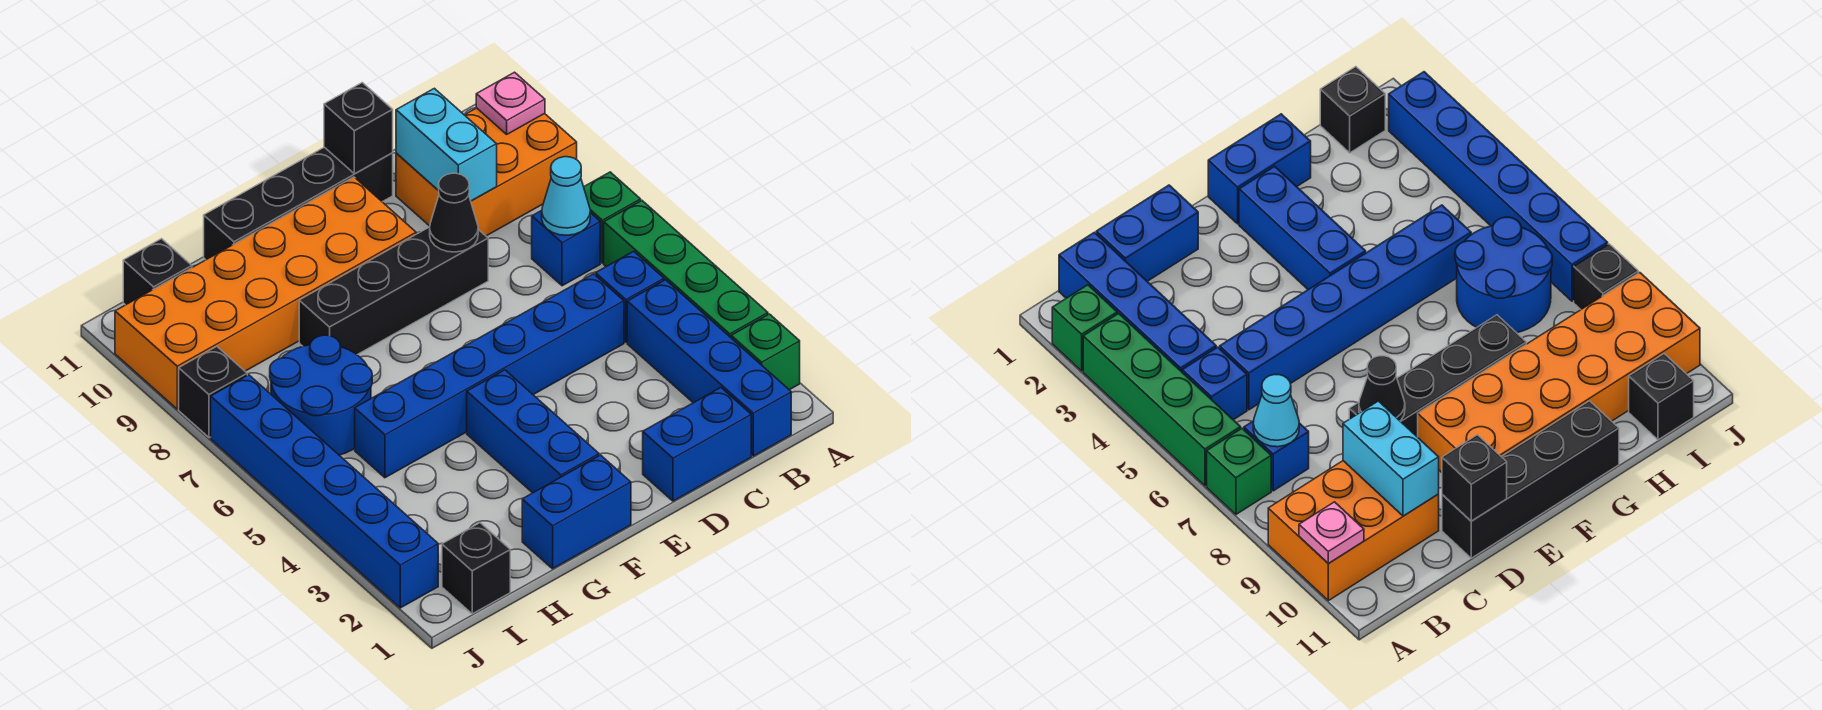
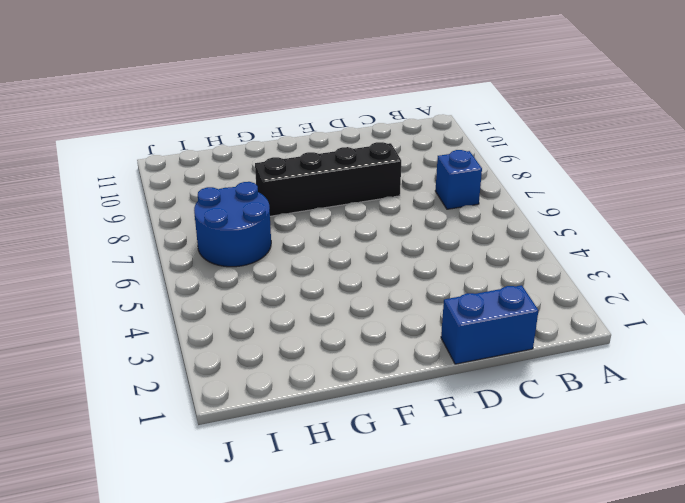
none -> green brick A2 level 1
none -> green brick A3:A6 level 1
none -> green brick A7 level 1

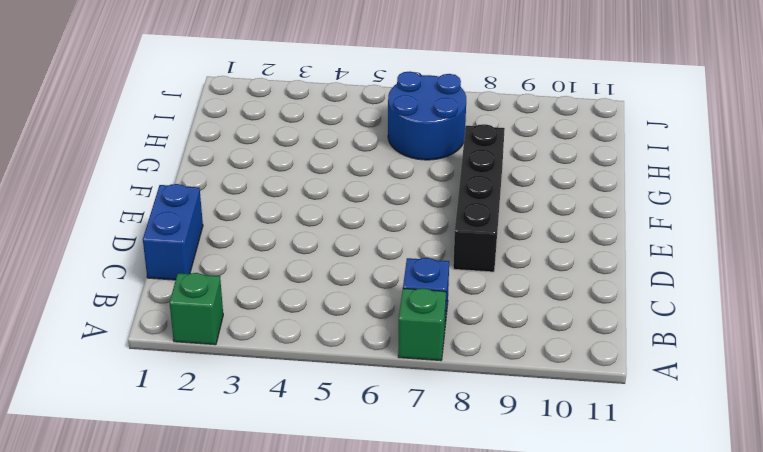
none -> green brick A3:A6 level 1
none -> orange brick A9:C10 level 1
none -> blue brick B1:B4 level 1

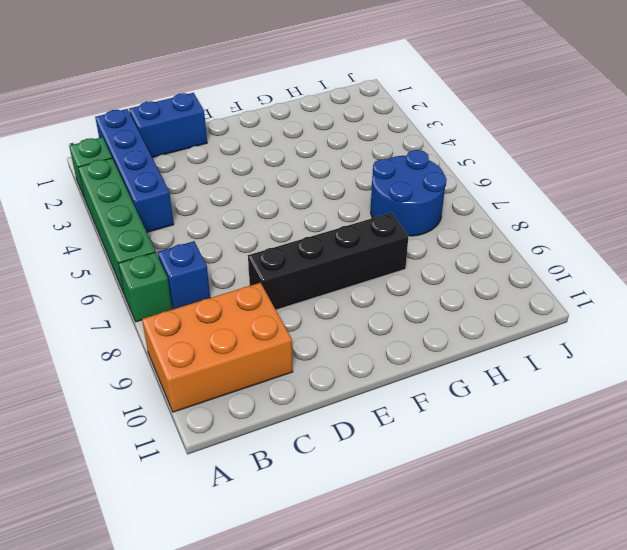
none -> blue brick B5 level 1
none -> blue brick C5:H5 level 1
none -> black brick D11:G11 level 1

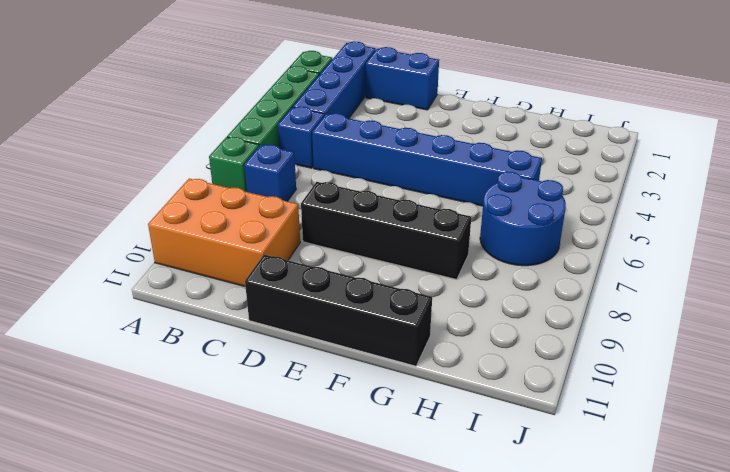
none -> orange brick E9:J10 level 1
none -> blue brick F1:G1 level 1
none -> blue brick F2:F4 level 1

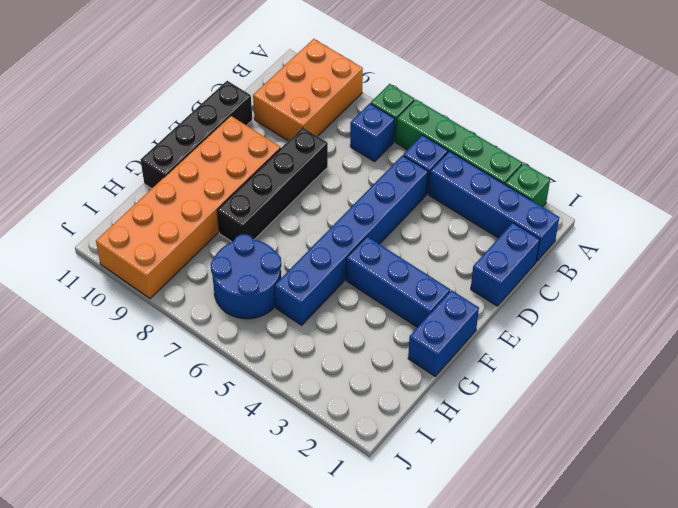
none -> black brick I1 level 1
none -> black brick I11 level 1
none -> blue brick J2:J7 level 1

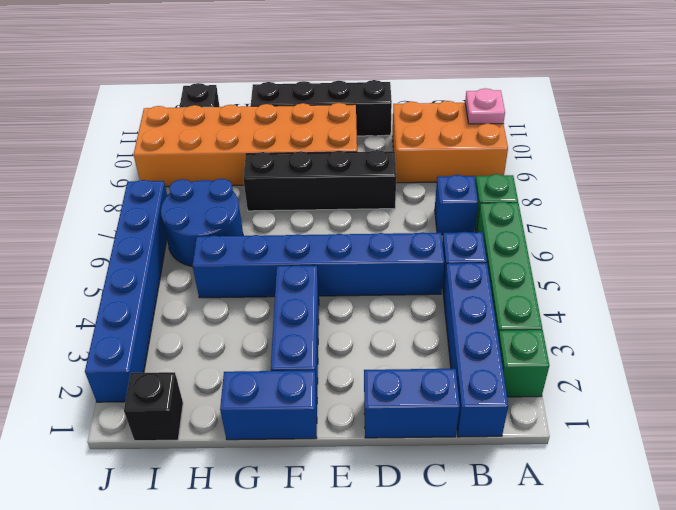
none -> black brick J8 level 1
none -> cyan cone B7 level 2
none -> cyan brick C9:C10 level 2

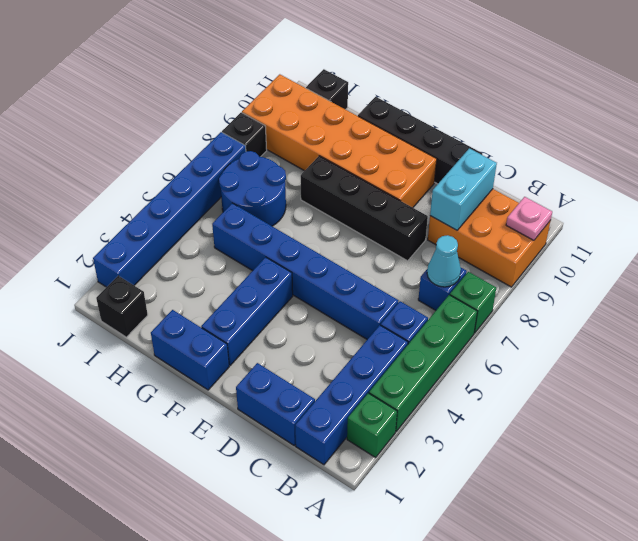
none -> black cone D8 level 2
none -> black brick D11 level 2

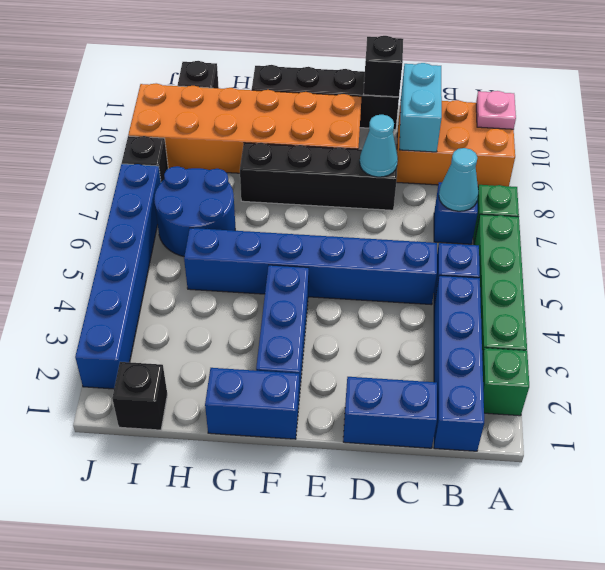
cyan cone D8 level 2 -> black cone D8 level 2

